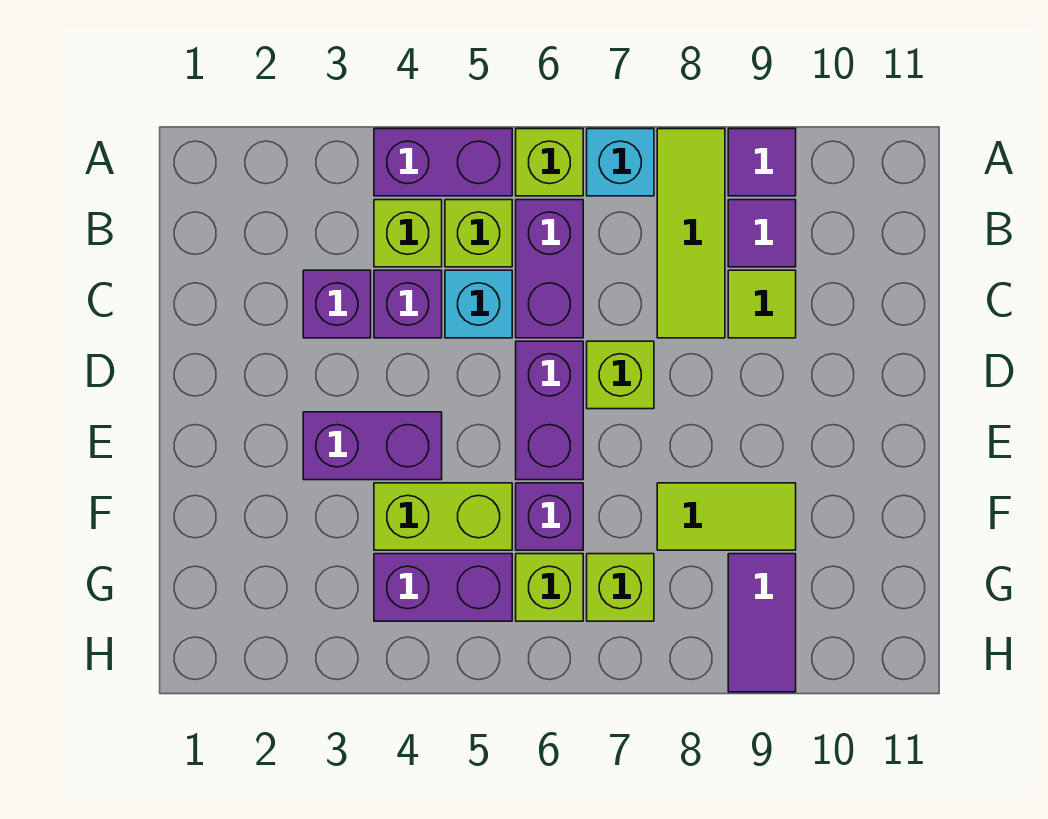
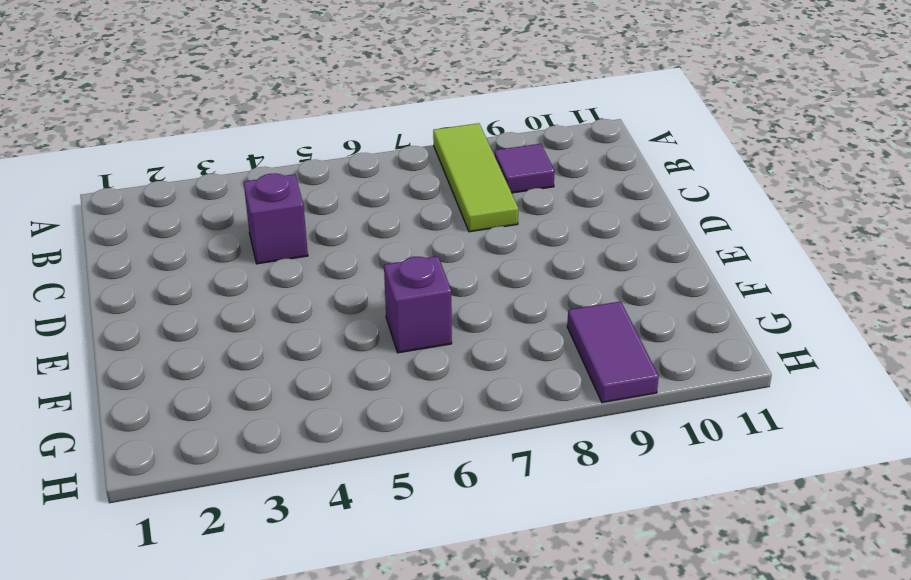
none -> purple brick A4:A5 level 1
none -> lime brick A6 level 1
none -> cyan brick A7 level 1

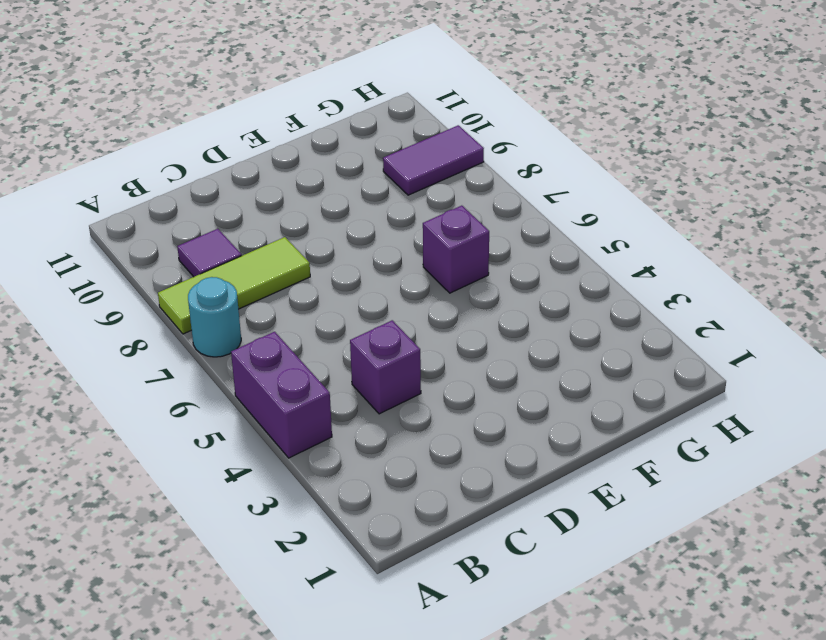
cyan round brick A7 level 1 -> cyan brick A7 level 1
none -> lime brick A6 level 1
none -> purple tile A9 level 1
none -> lime brick B4 level 1

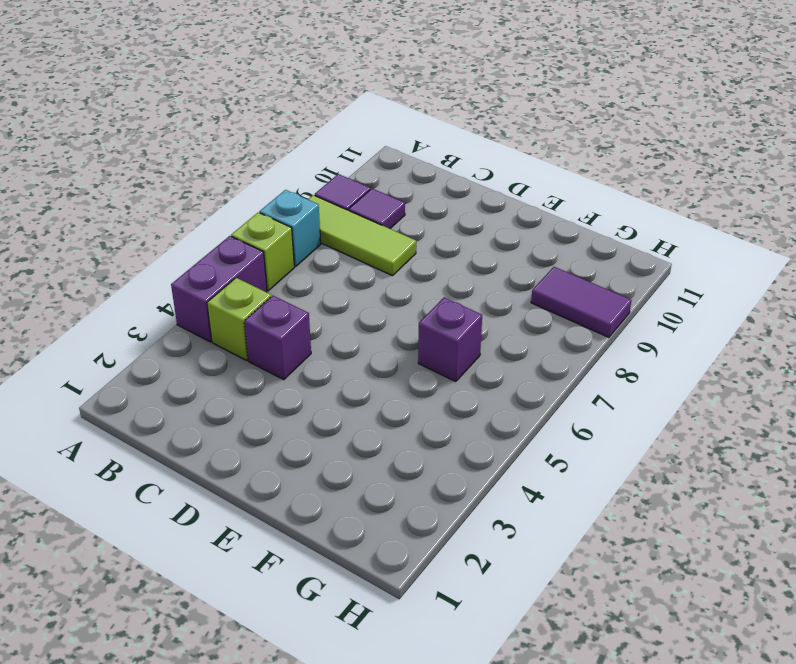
none -> lime brick B5 level 1
none -> purple brick B6:C6 level 1
none -> purple brick C3 level 1

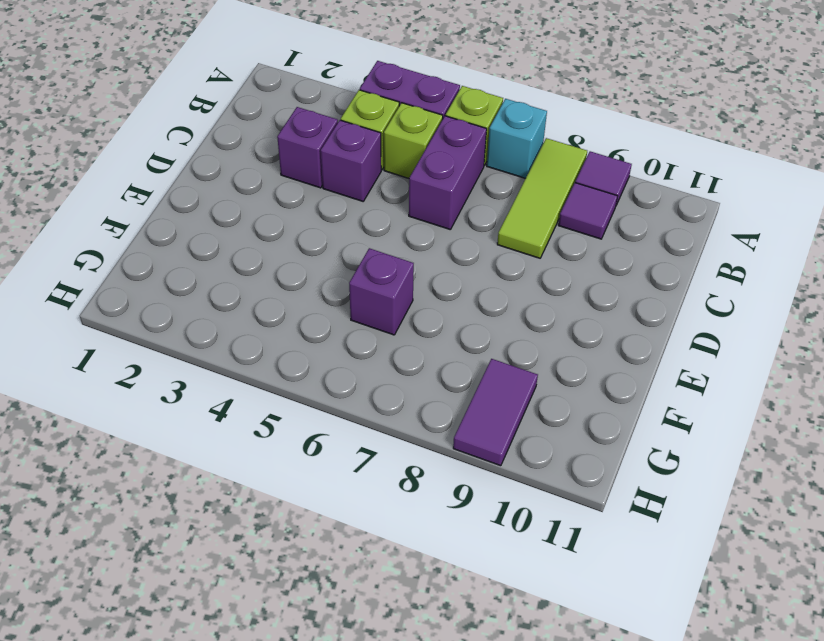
none -> cyan brick C5 level 1
none -> lime tile C9 level 1
none -> purple brick D6:E6 level 1

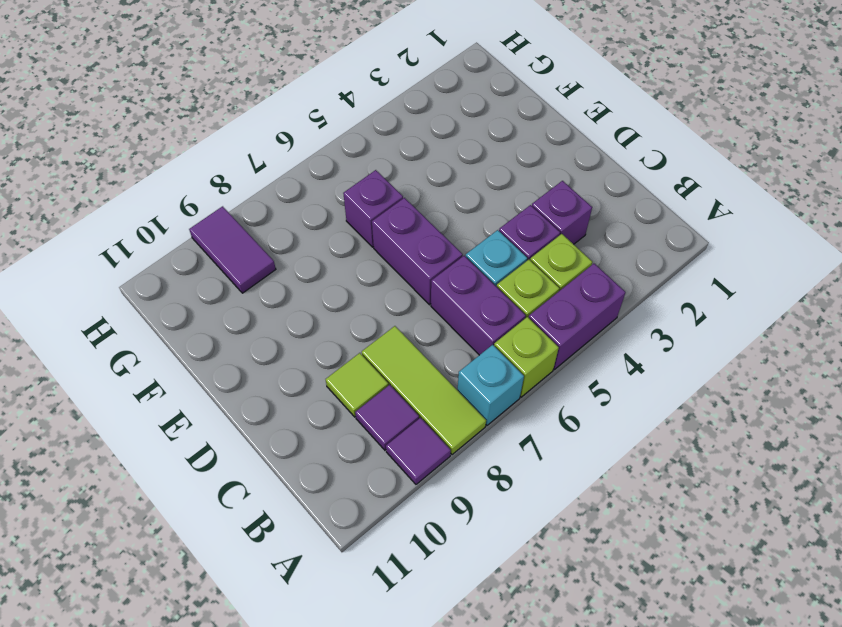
none -> lime brick D7 level 1
none -> purple brick E3:E4 level 1
none -> lime brick F4:F5 level 1

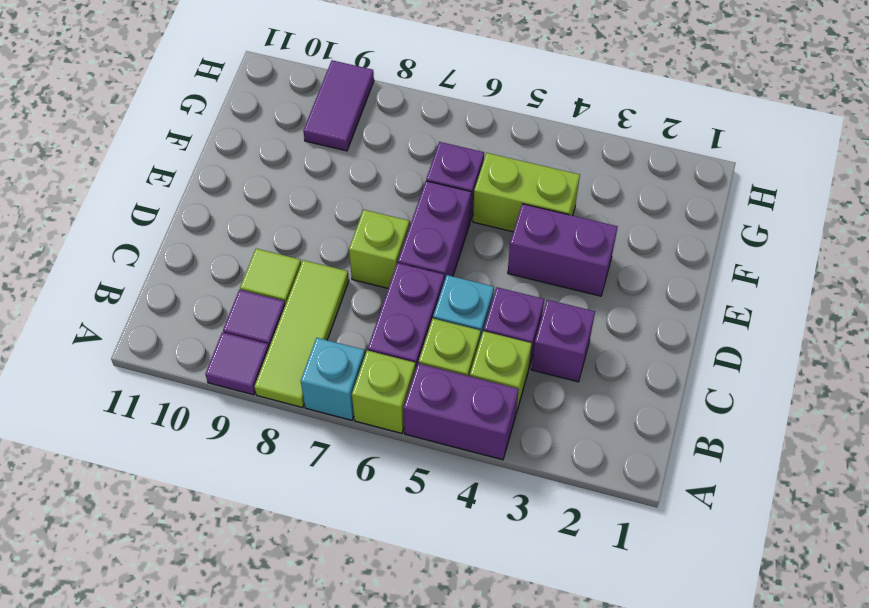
none -> lime tile F8:F9 level 1
none -> purple brick G4:G5 level 1
none -> lime brick G6 level 1

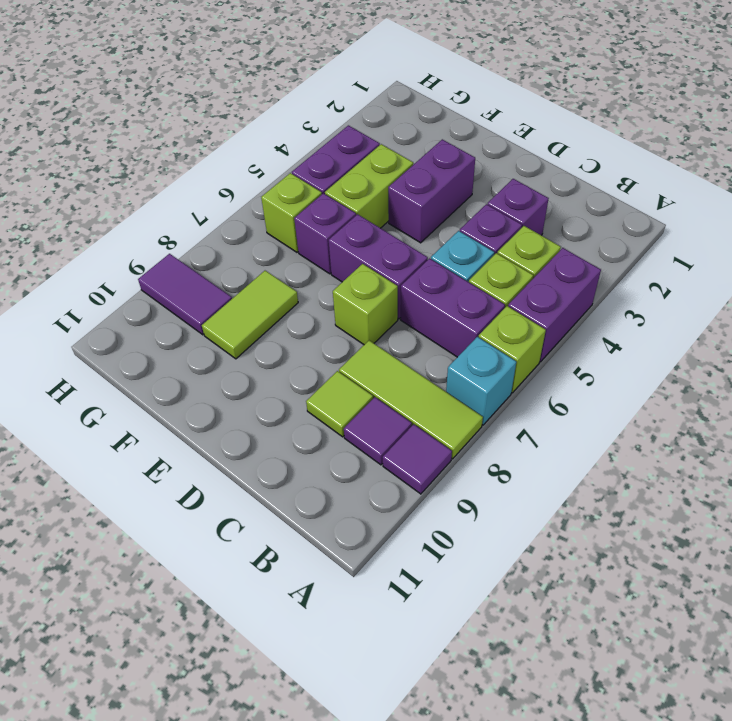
none -> lime brick G7 level 1

